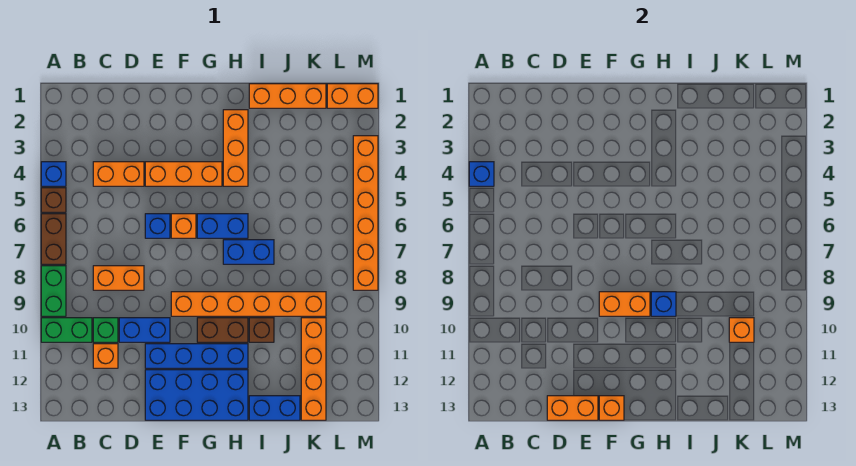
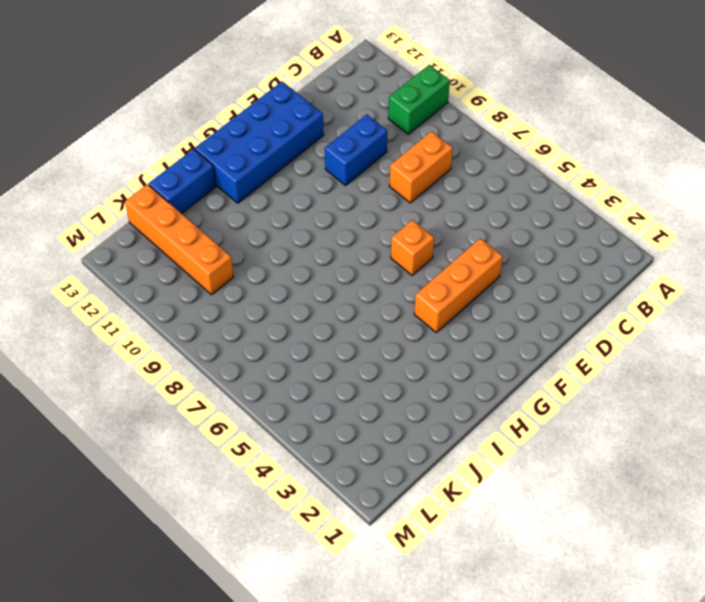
none -> blue brick A4 level 1
none -> brown brick A5 level 1
none -> brown brick A6:A7 level 1
none -> green brick A8:A9 level 1

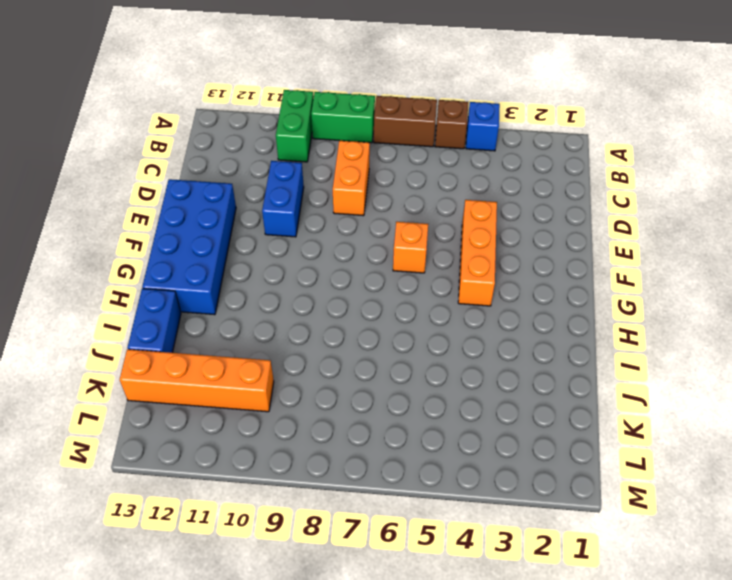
none -> orange brick C4:D4 level 1
none -> green brick C10 level 1
none -> orange brick C11 level 1
none -> blue brick E6 level 1

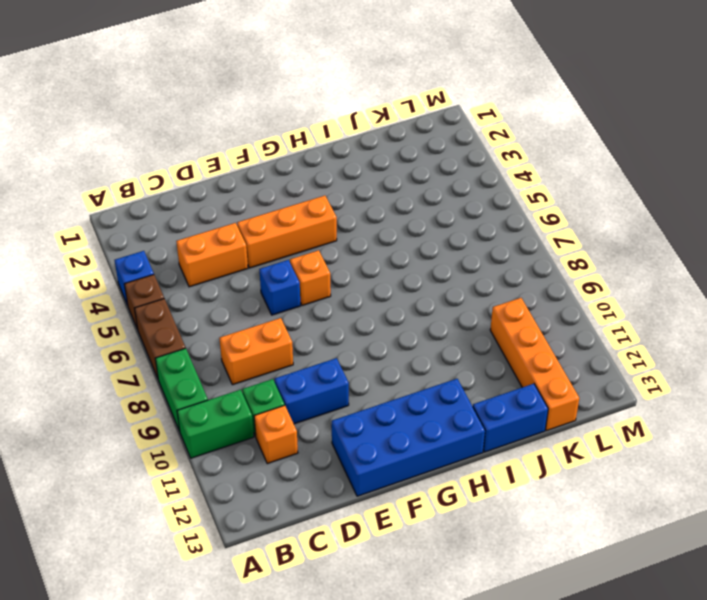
none -> blue brick E11:H11 level 1
none -> orange brick F9:K9 level 1
none -> blue brick G6:H6 level 1
none -> brown brick G10:H10 level 1

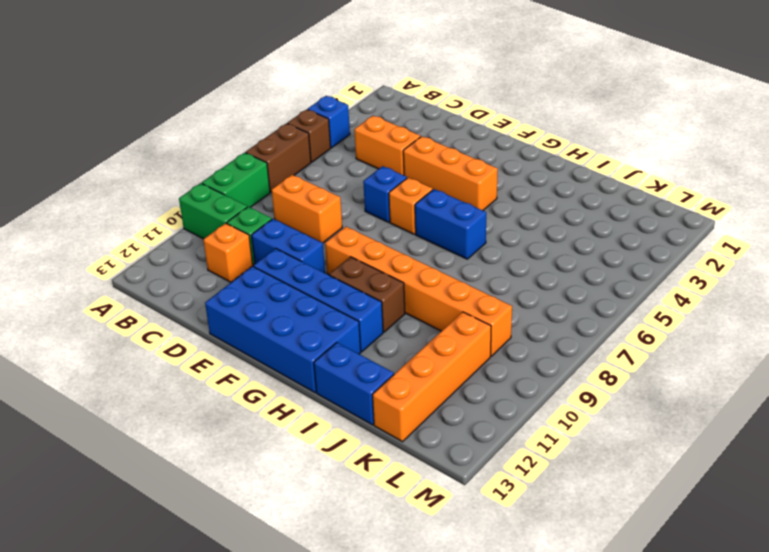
none -> orange brick H2:H4 level 1
none -> blue brick H7:I7 level 1
none -> orange brick I1:K1 level 1
none -> brown brick I10 level 1

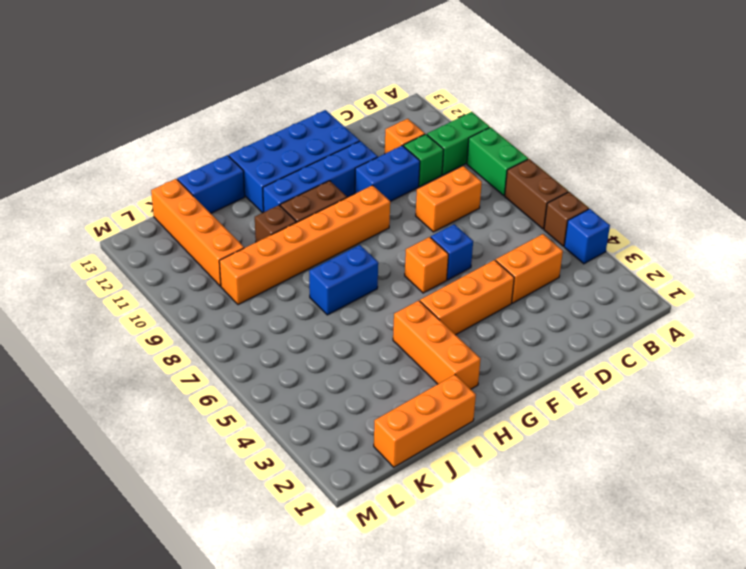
none -> blue brick G6:H6 level 1
none -> orange brick L1:M1 level 1
none -> orange brick M3:M8 level 1
none -> blue brick A4 level 2

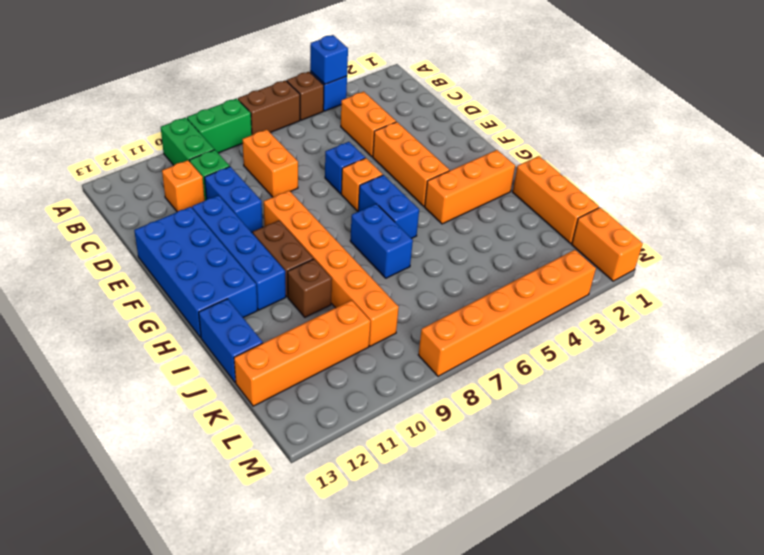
none -> orange brick D13:E13 level 2
none -> orange brick F9:G9 level 2
none -> orange brick F13 level 2
none -> blue brick H9 level 2

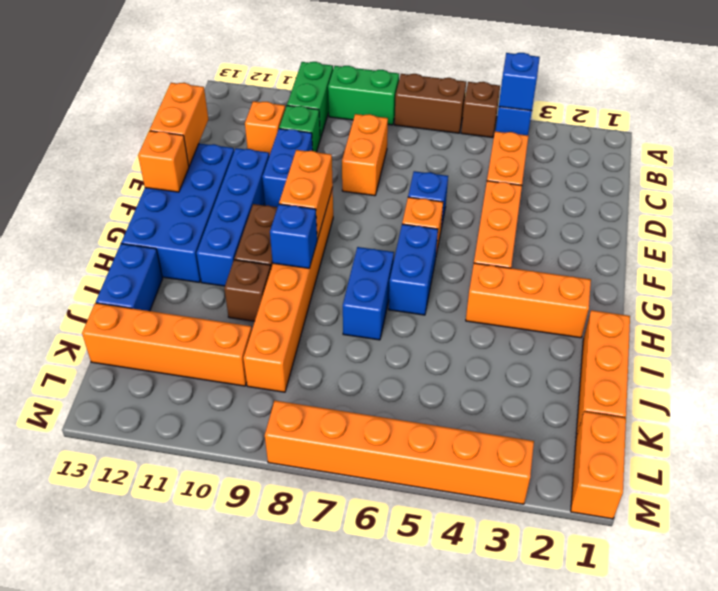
none -> orange brick K10 level 2

